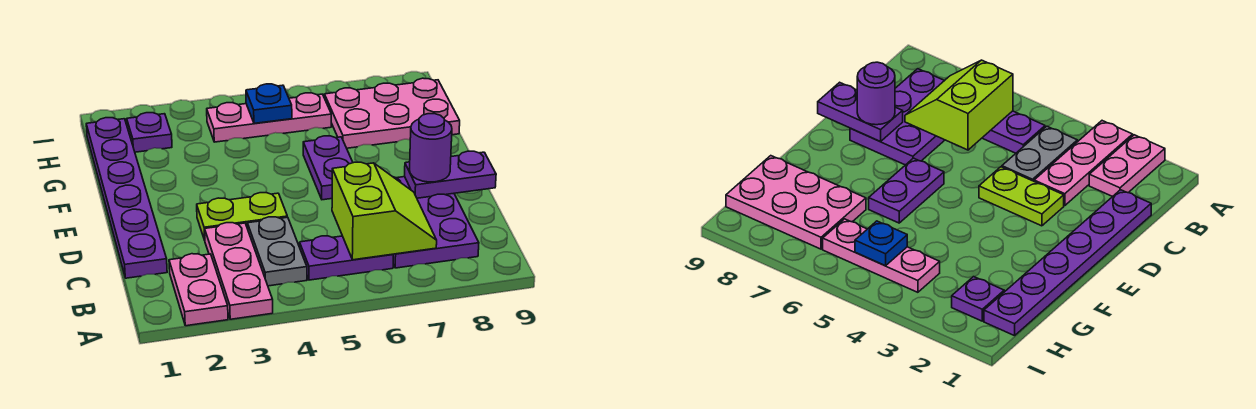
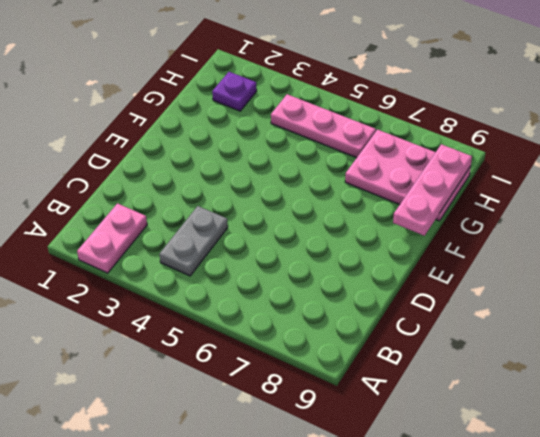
pink plate F9:H9 level 2 -> pink plate A3:C3 level 1
none -> purple plate B5:B6 level 1
none -> purple plate B7:D8 level 1
none -> purple plate C1:H1 level 1

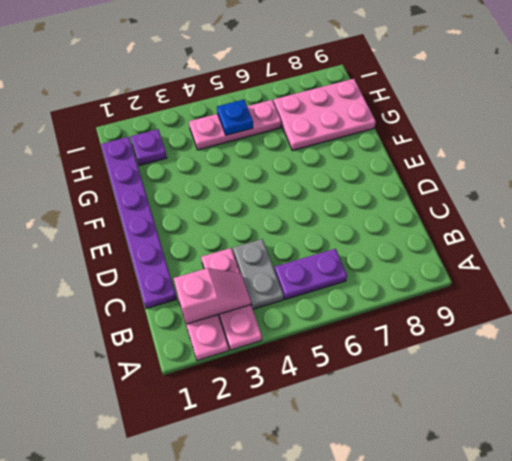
pink slope B2:B3 level 2 top 2 -> none
none -> purple plate B7:D8 level 1
none -> lime plate D3:D4 level 1
none -> purple plate E6:F6 level 1

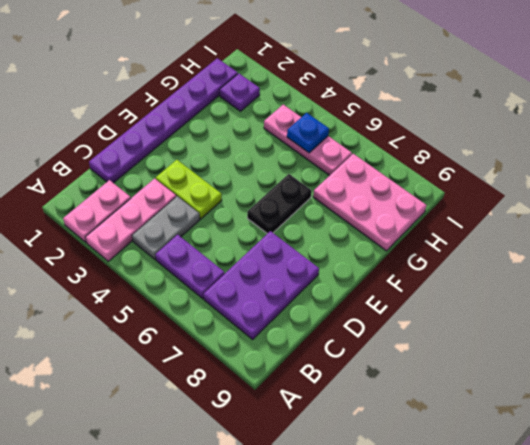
black plate E6:F6 level 1 -> purple plate E6:F6 level 1
none -> lime slope B6:C7 level 2 top 6
none -> purple plate D8:D9 level 2
none -> purple round brick D8 level 3

